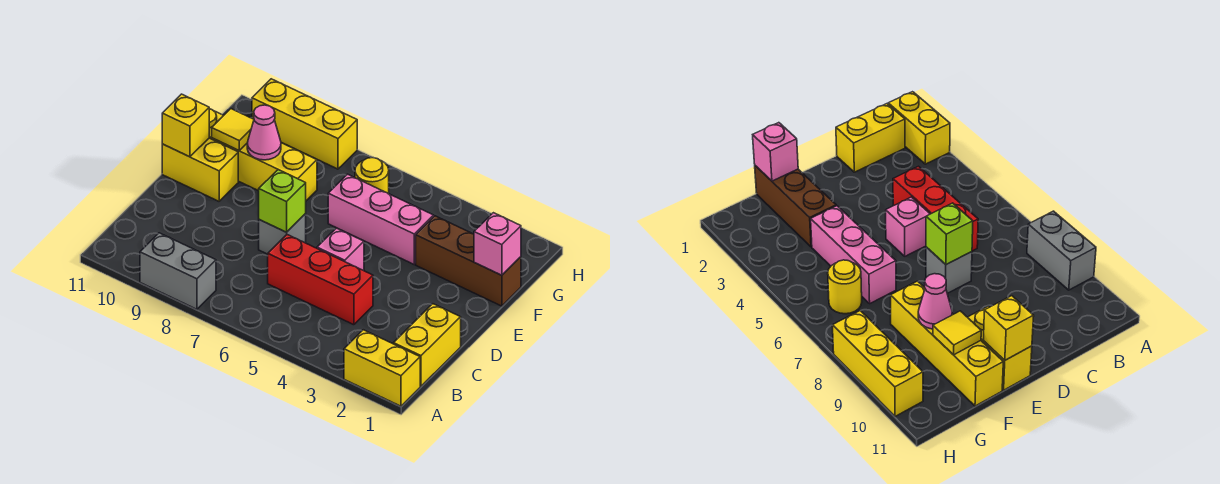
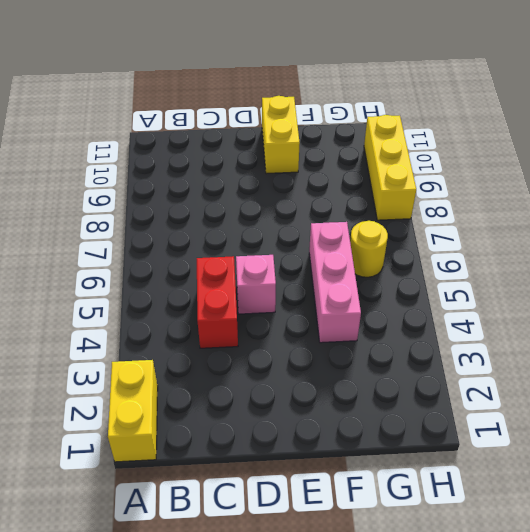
red brick C4:C5 level 1 -> red brick C4:C6 level 1
none -> grey brick A8:A9 level 1
none -> yellow brick B1:C1 level 1
none -> grey brick D7 level 1

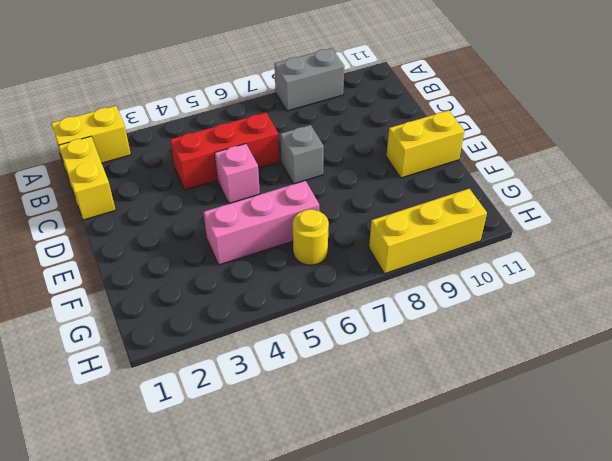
none -> brown brick F1:F3 level 1
none -> yellow brick F8:F11 level 1
none -> lime brick D7 level 2

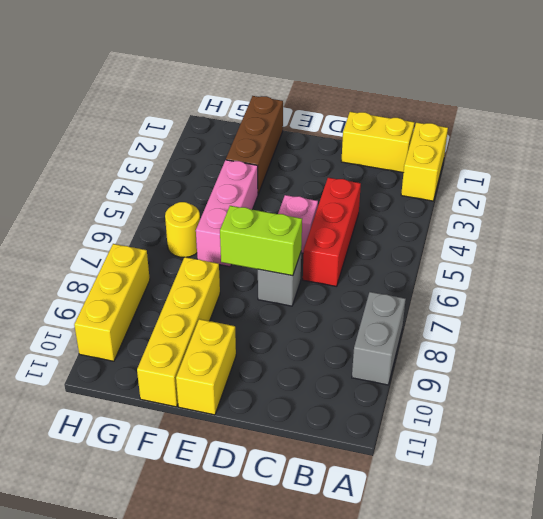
lime brick D7:E7 level 2 -> lime brick D7 level 2
none -> yellow brick E11 level 2
none -> pink brick F1 level 2
none -> pink cone F9 level 2

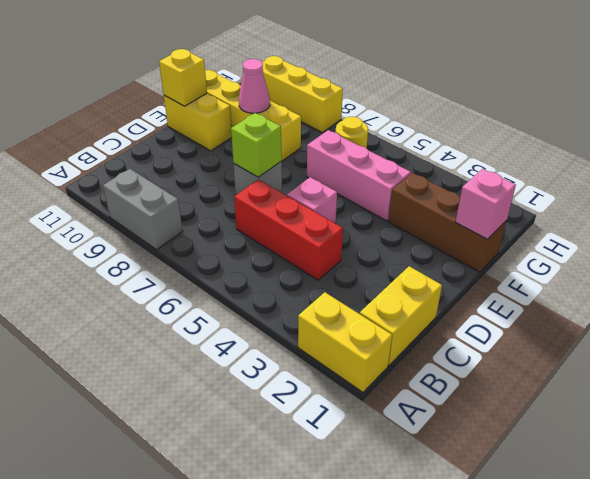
none -> yellow tile F10 level 2

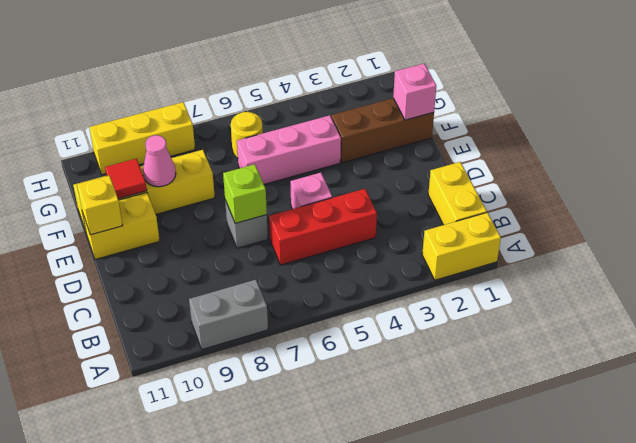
red tile F10 level 2 -> yellow tile F10 level 2

